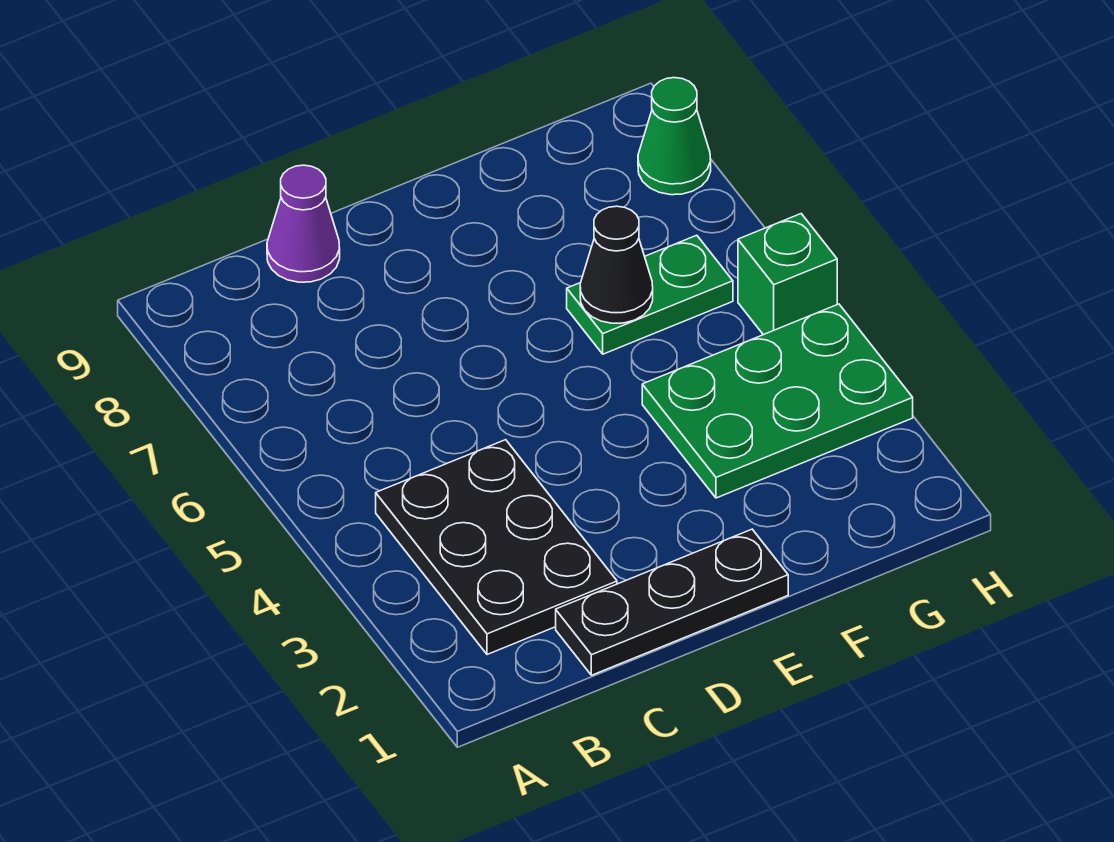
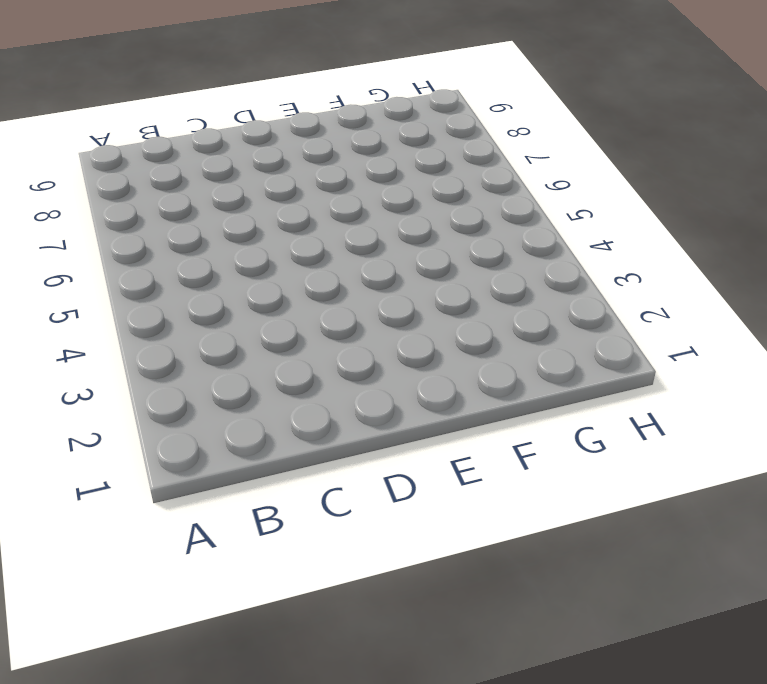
none -> black plate B2:C4 level 1
none -> black plate C1:E1 level 1

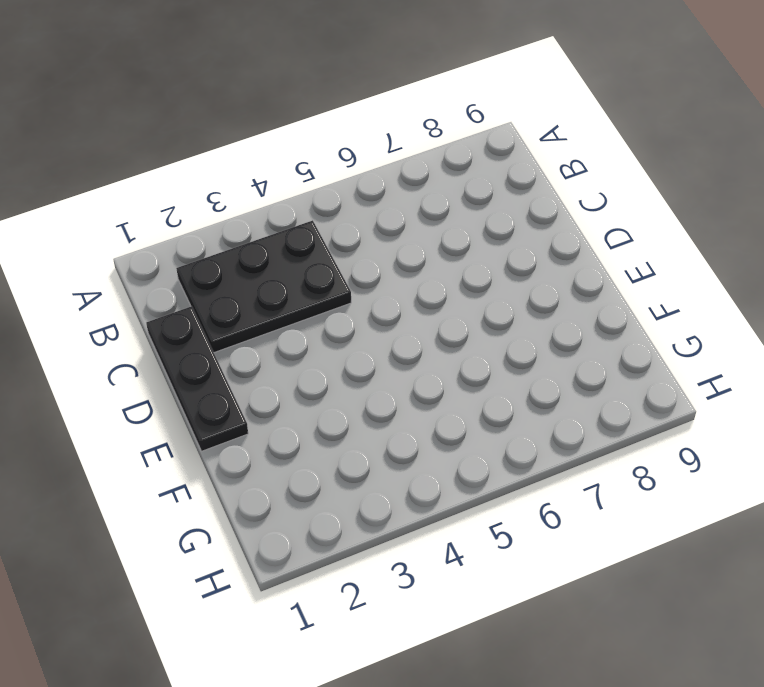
none -> purple cone C9 level 1
none -> green plate F3:H4 level 1

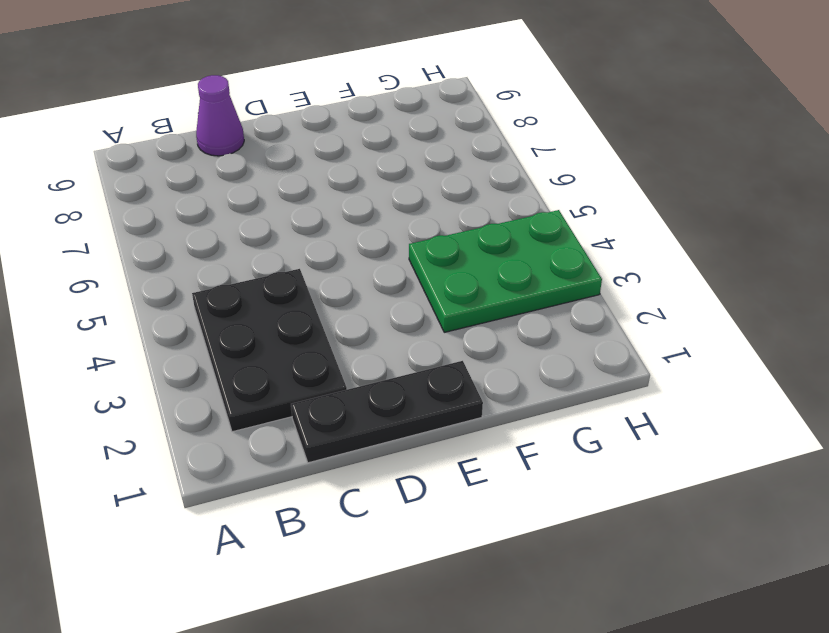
none -> green plate F6:G6 level 1
none -> green brick H5 level 1

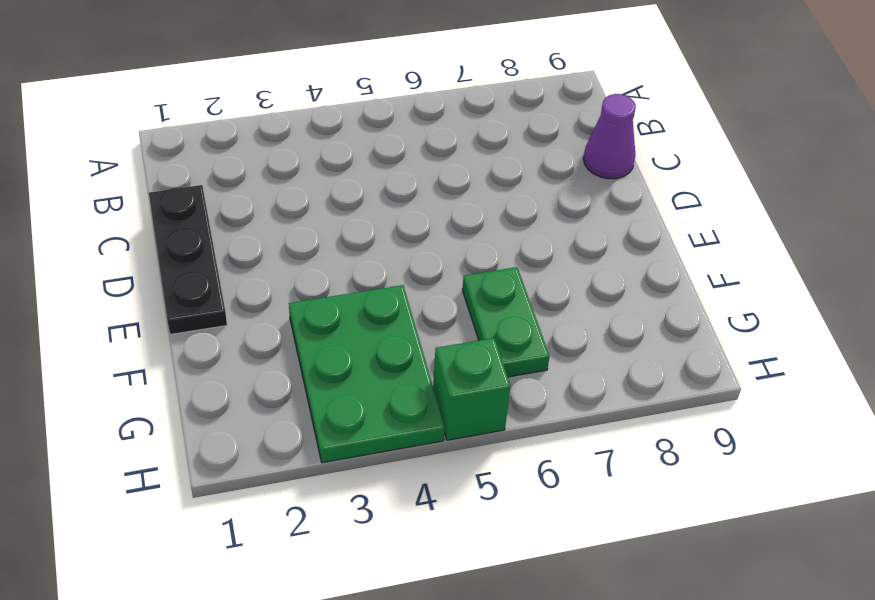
none -> black plate B2:C4 level 1
none -> green cone H8 level 1

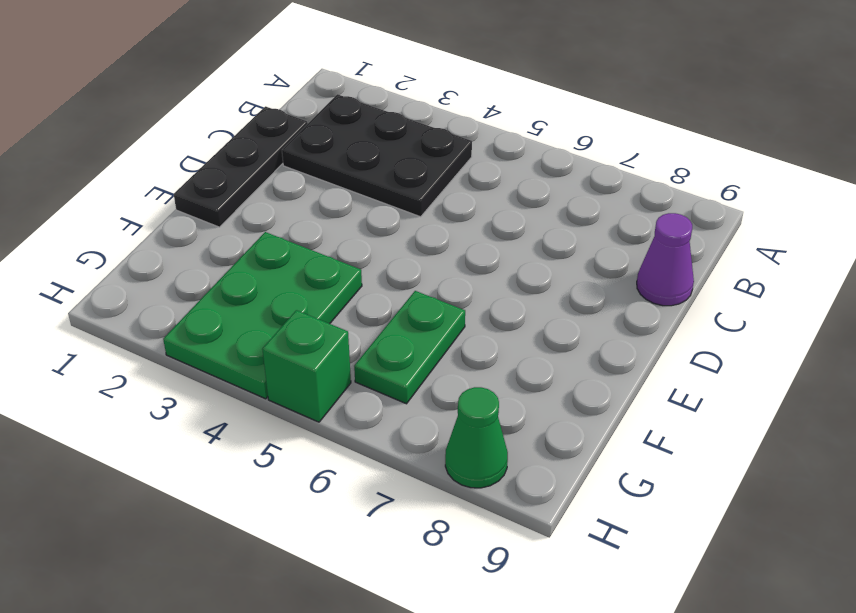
none -> black cone F6 level 2

